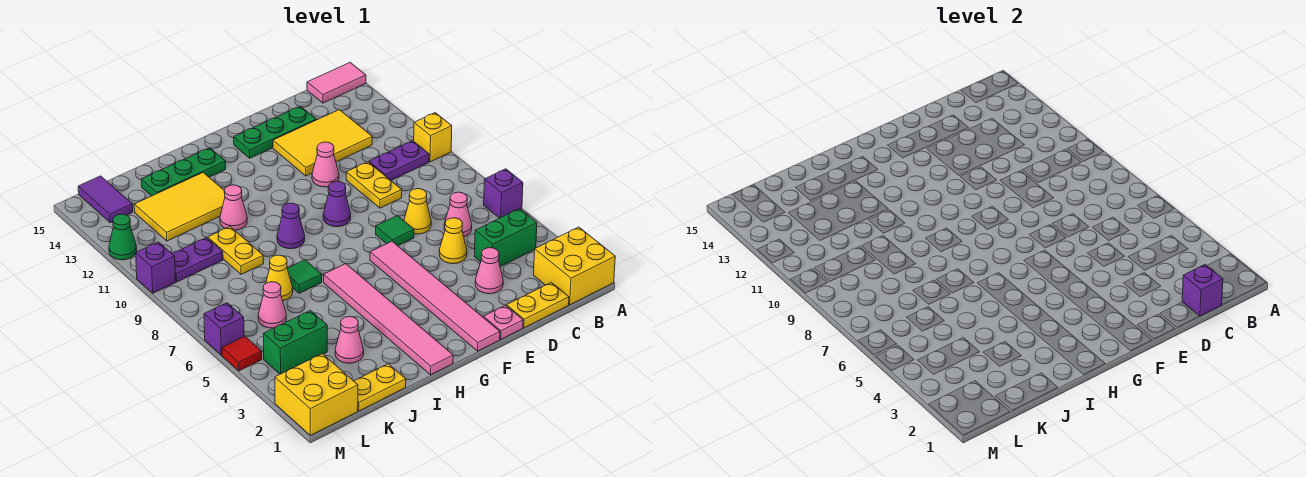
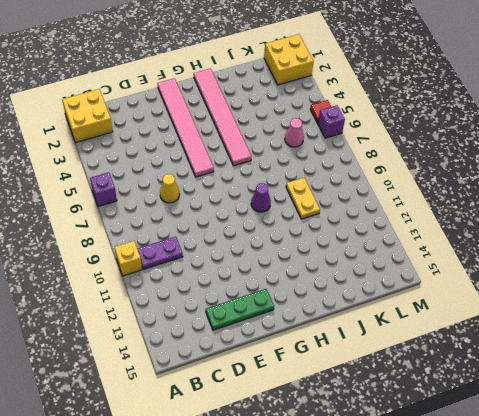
none -> pink tile A15:B15 level 1
none -> green brick B4:C4 level 1
none -> yellow plate C1:D1 level 1
none -> pink cone C6 level 1

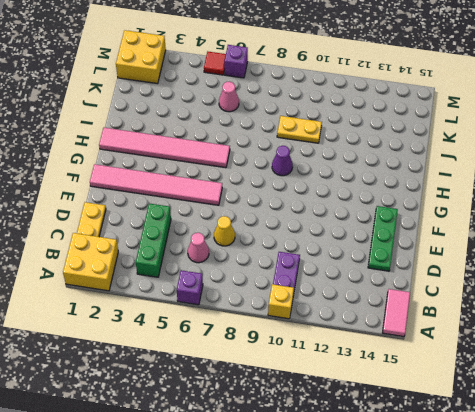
green brick B4:D4 level 1 -> green brick B4:C4 level 1
none -> yellow tile C12:E13 level 1
none -> pink cone D3 level 1
none -> yellow cone D5 level 1
none -> yellow plate D9:D10 level 1

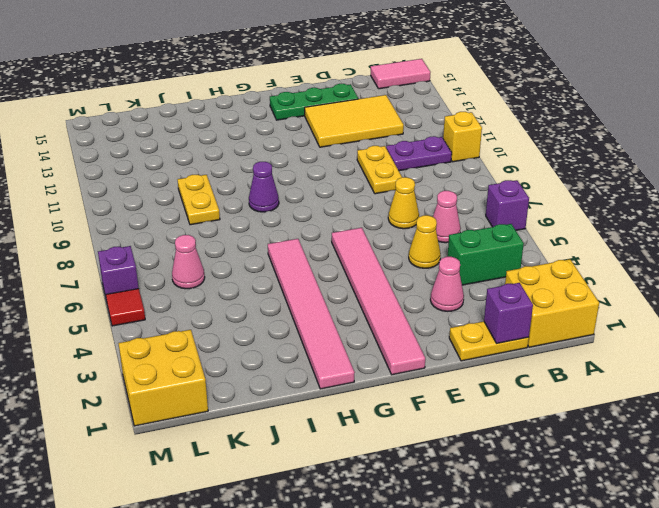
none -> pink plate E1 level 1
none -> green tile E7 level 1
none -> pink cone E11 level 1
none -> purple cone F9 level 1

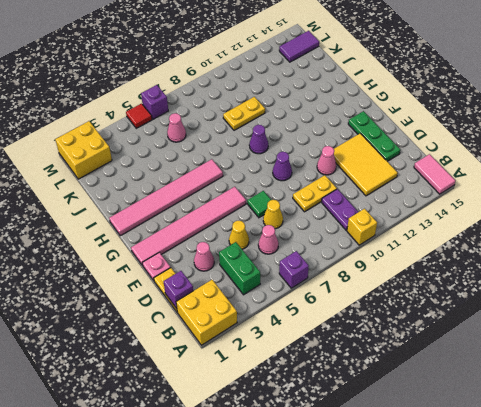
none -> green plate H14:J14 level 1
none -> green tile I7 level 1
none -> pink cone I11 level 1
none -> yellow tile I12:K13 level 1

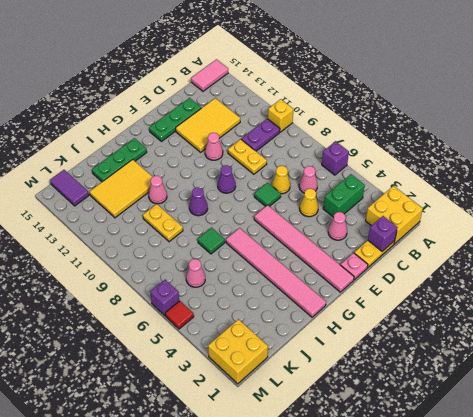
none -> yellow plate J1:K1 level 1
none -> pink cone J3 level 1
none -> yellow cone J7 level 1
none -> green brick K4:L4 level 1

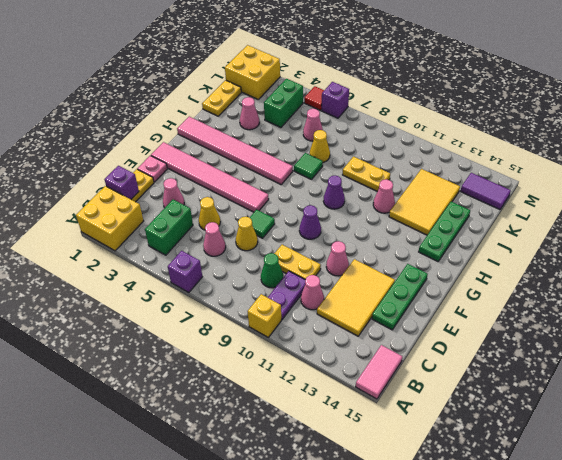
green cone C9 level 1 -> green cone M12 level 1
pink cone C11 level 1 -> none
none -> purple plate K10:L10 level 1
none -> purple brick M10 level 1

